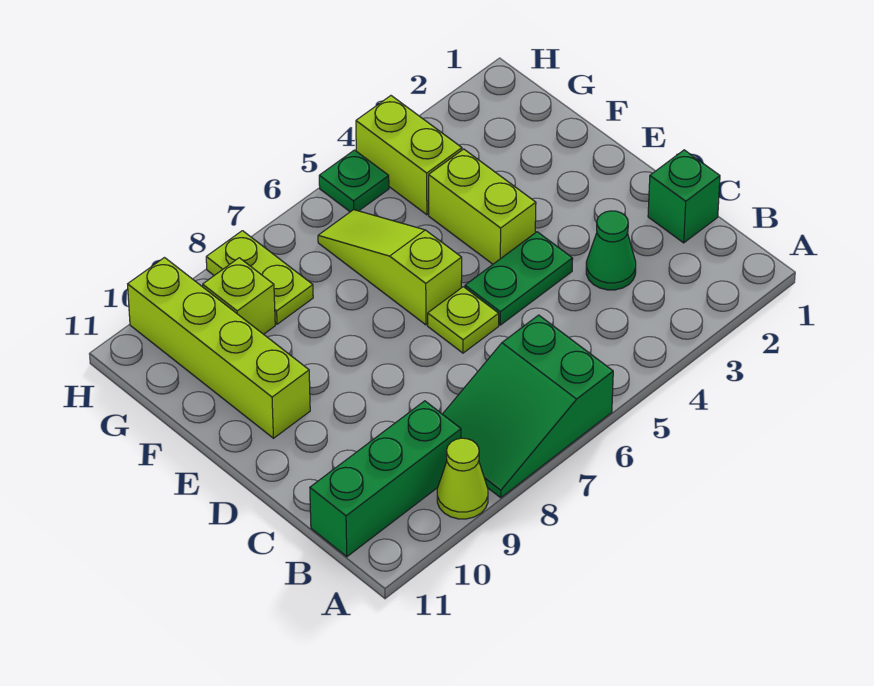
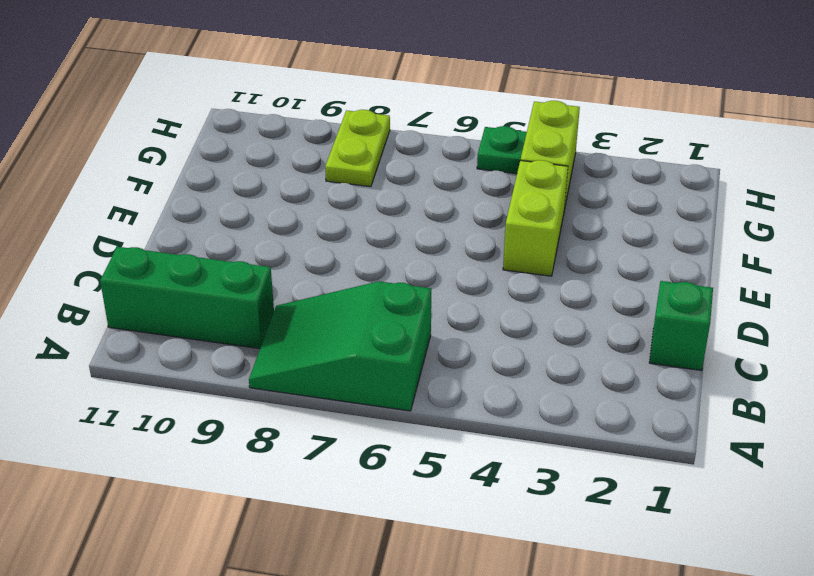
none -> lime cone A9 level 1
none -> green cone C3 level 1
none -> green plate D4:D5 level 1

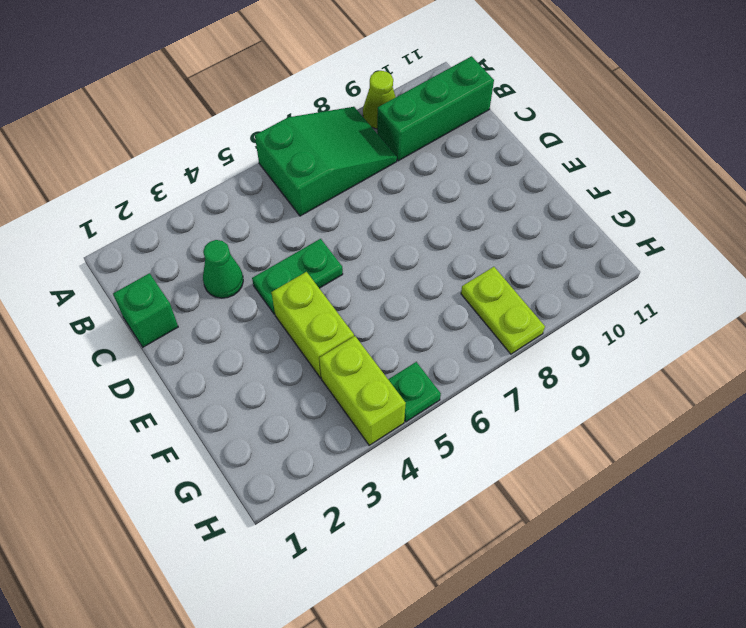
none -> lime plate D6 level 1
none -> lime slope E6:G6 level 1 top E
none -> lime brick E10:H10 level 1

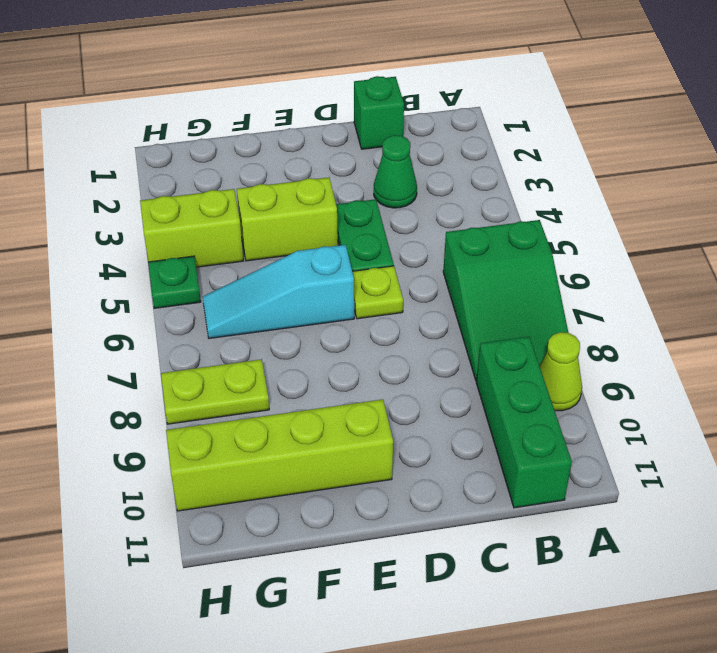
cyan slope E6:G6 level 1 top E -> lime slope E6:G6 level 1 top E
none -> lime brick G9 level 1

